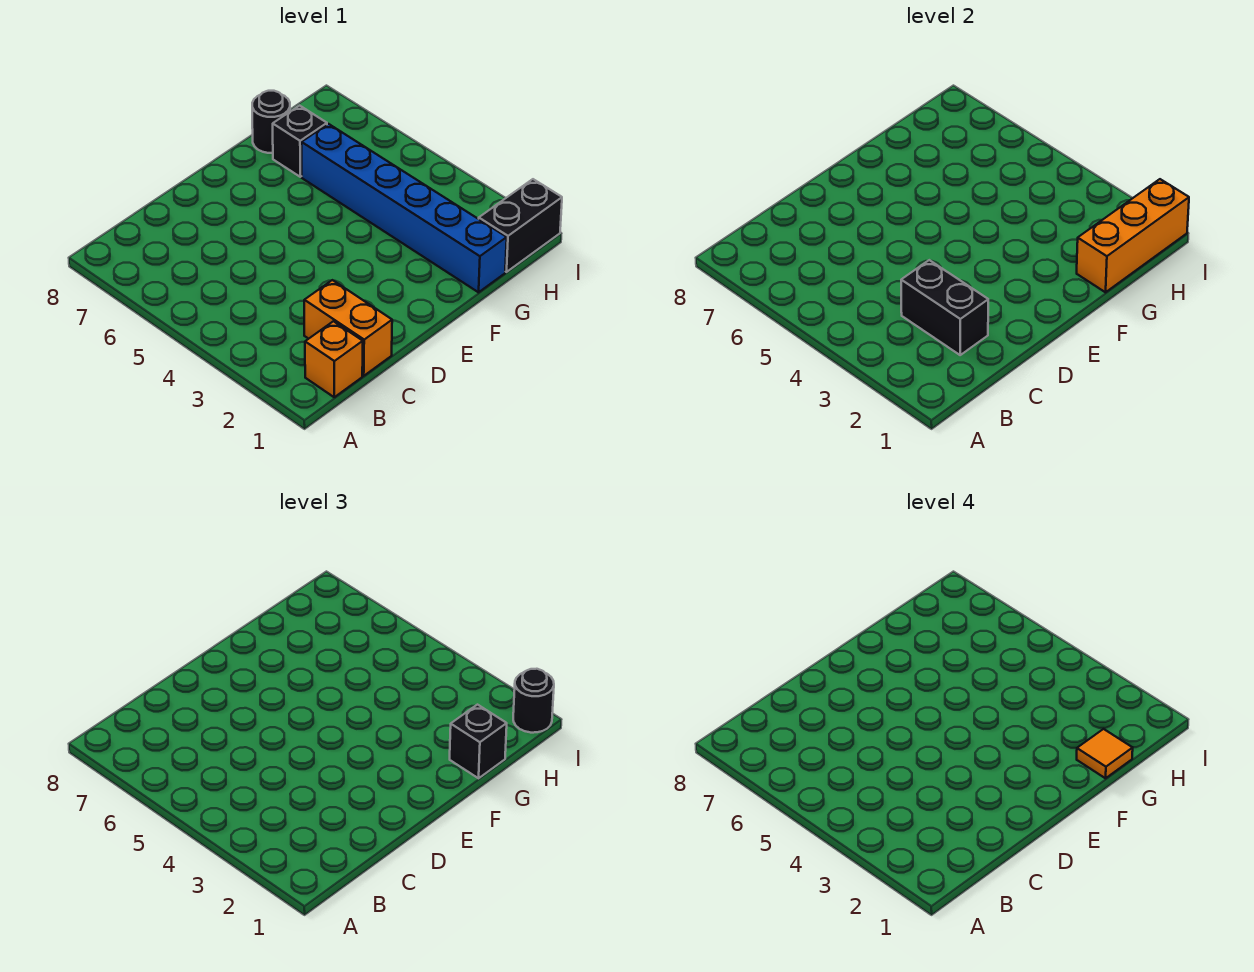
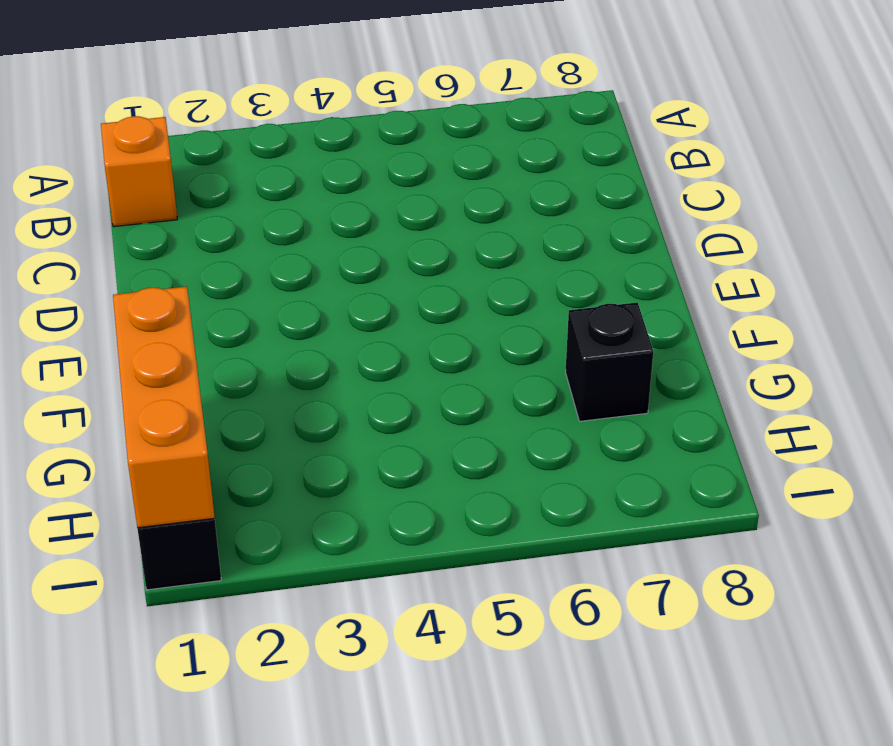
none -> orange brick C1:C2 level 1
none -> blue brick G1:G6 level 1

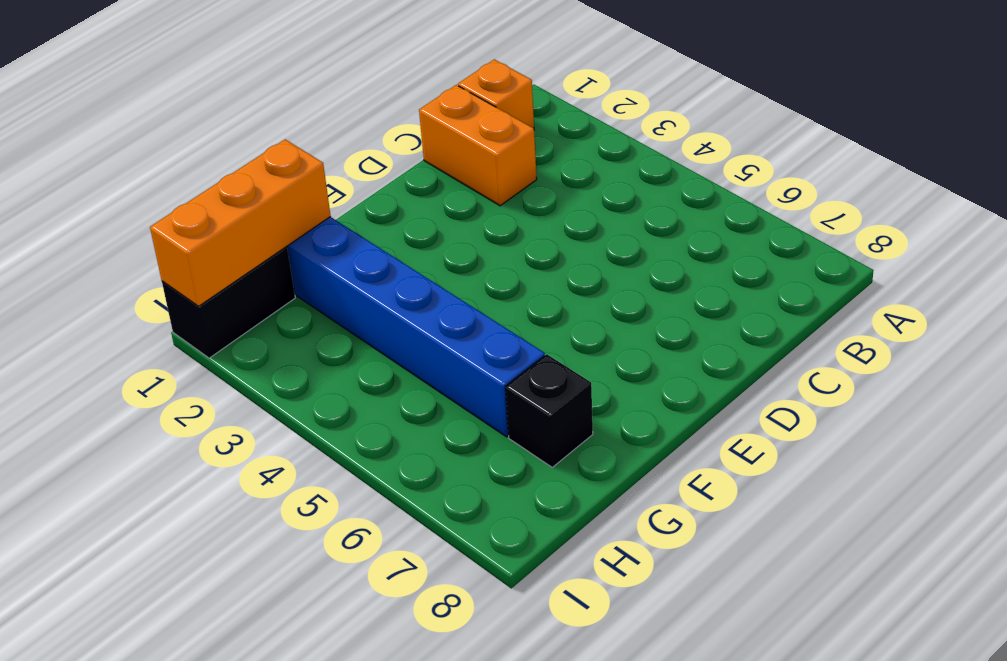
none -> black round brick G8 level 1
none -> black brick C2:C3 level 2

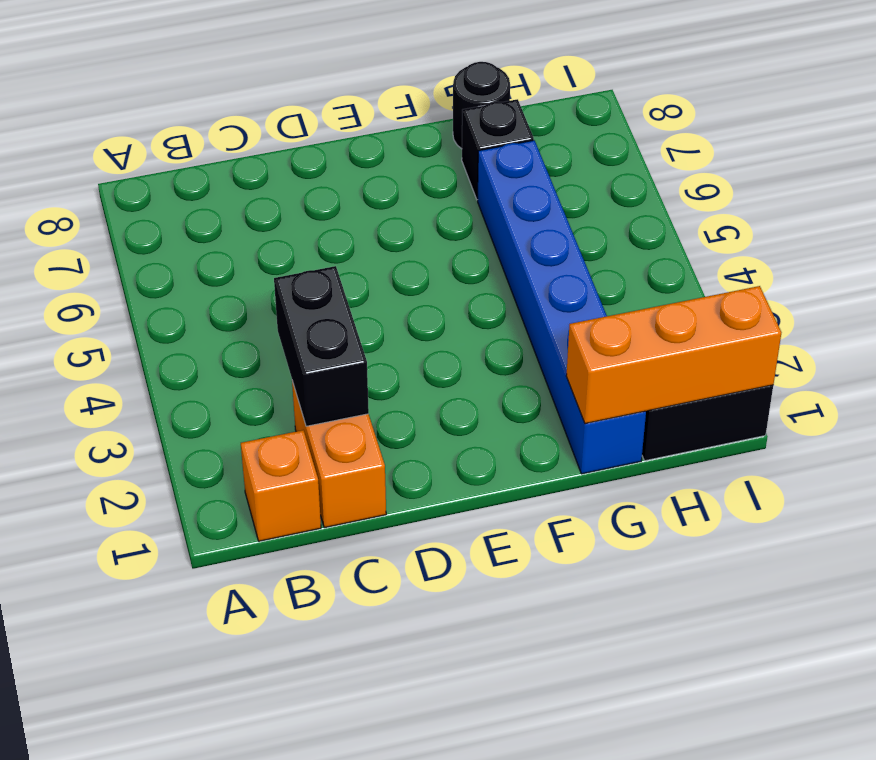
none -> black brick G1 level 3
none -> black round brick I1 level 3

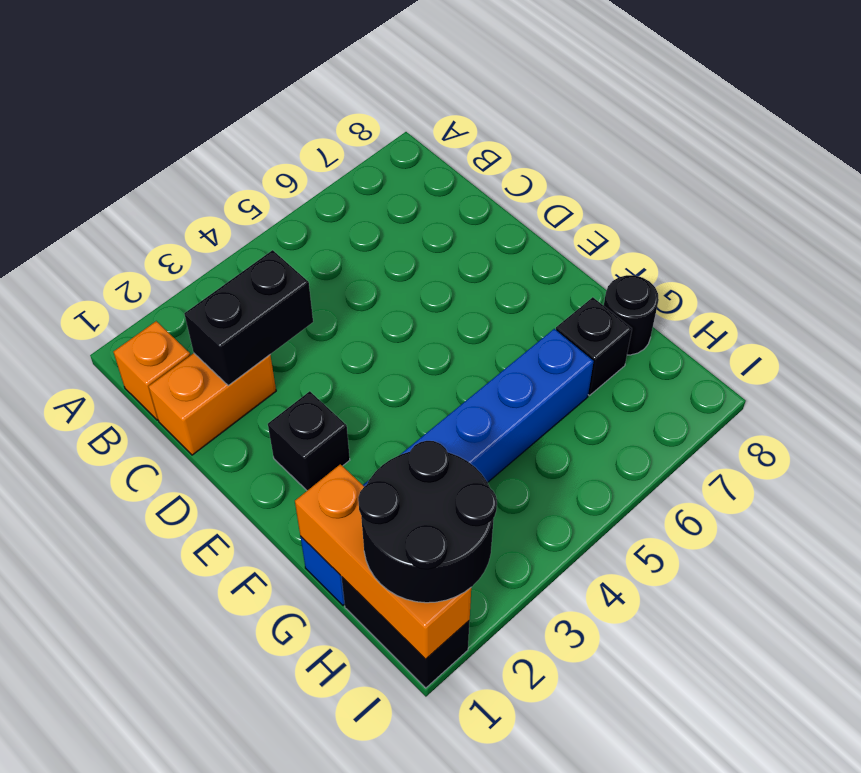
black brick E2 level 1 -> black brick G1 level 3
black round brick H1:I2 level 3 -> black round brick I1 level 3
none -> orange tile G1 level 4

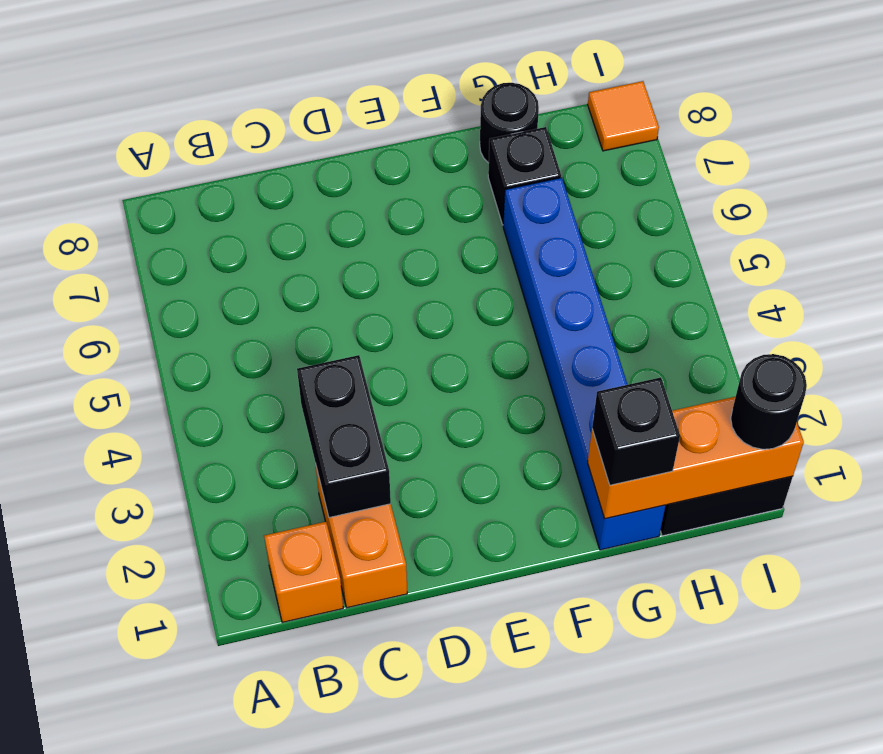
orange tile I8 level 1 -> orange tile G1 level 4

